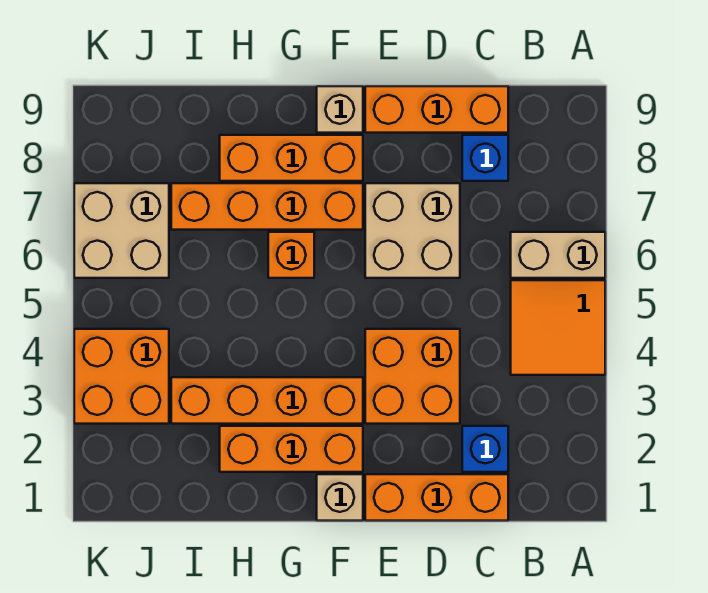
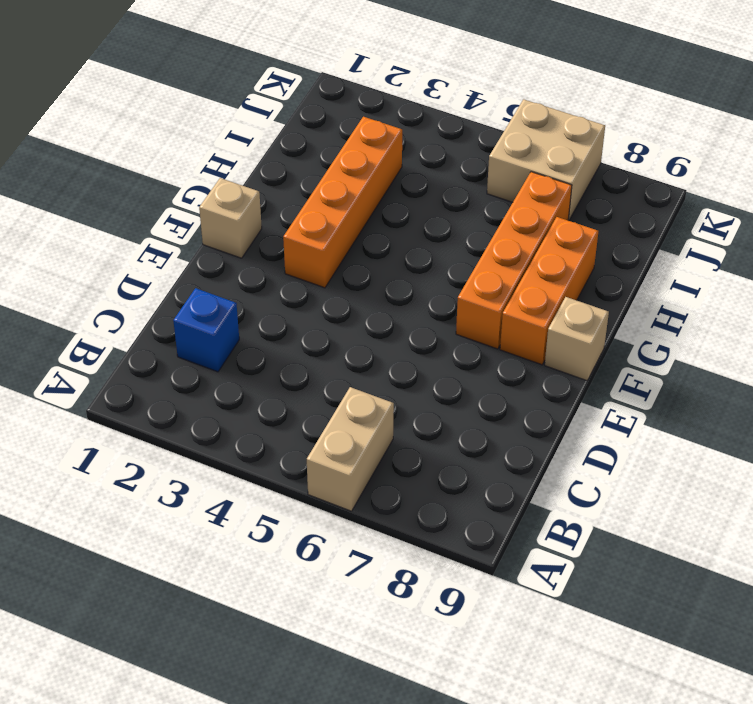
none -> orange tile A4:B5 level 1
none -> orange brick C1:E1 level 1
none -> blue brick C8 level 1

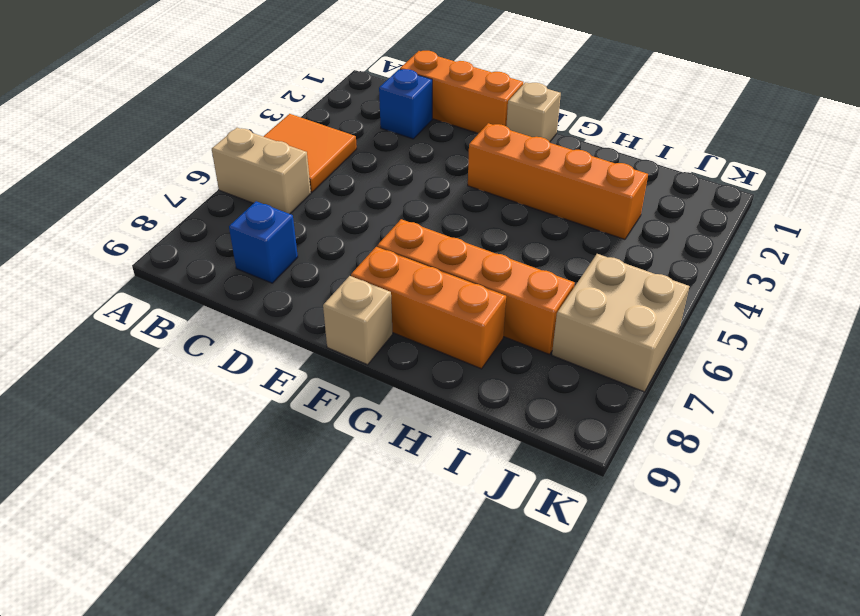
none -> orange brick C9:E9 level 1
none -> orange brick D3:E4 level 1
none -> tan brick D6:E7 level 1

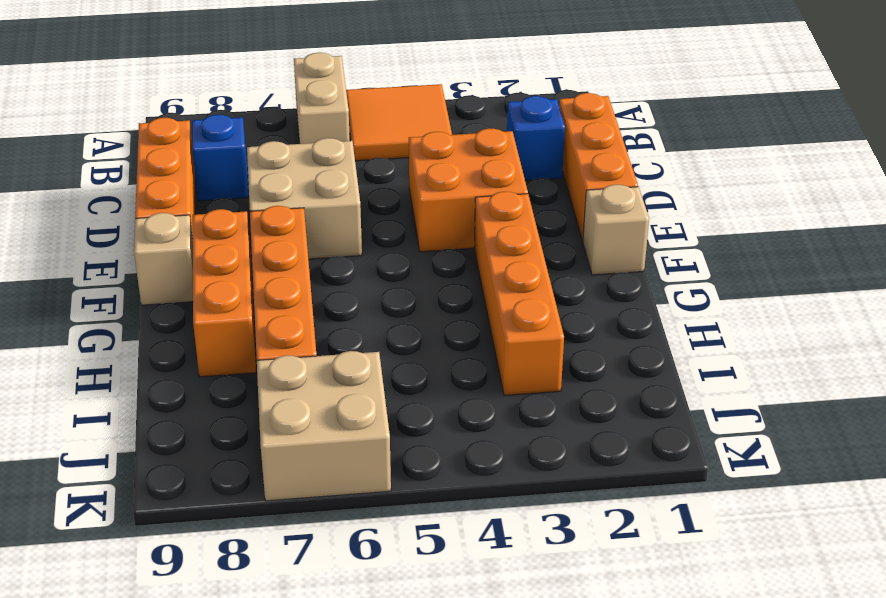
none -> orange brick F2:H2 level 1
none -> orange brick G6 level 1
none -> orange brick J3:K4 level 1

